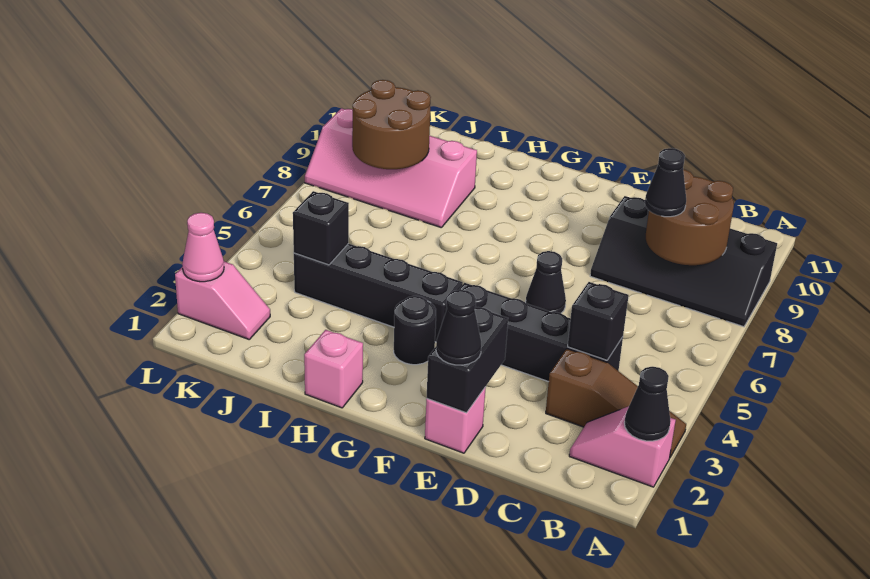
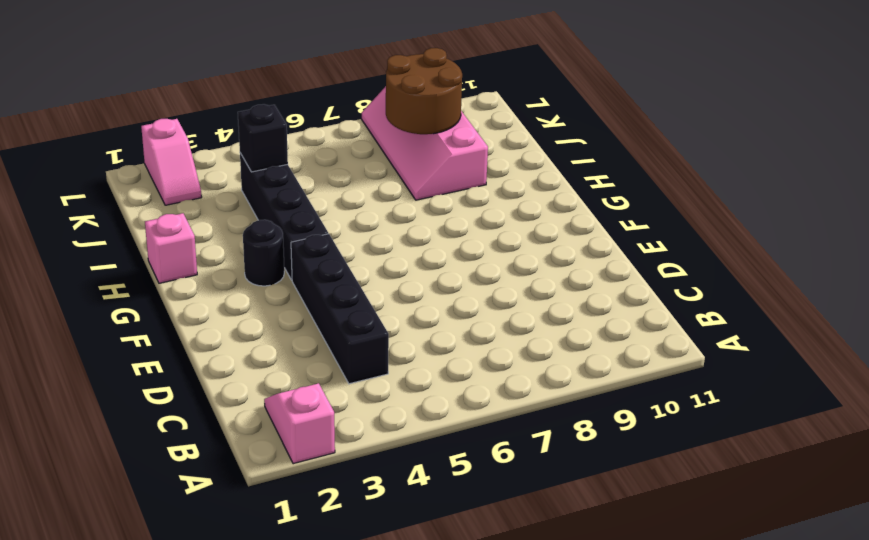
none -> brown slope A3:C3 level 1 top C
none -> black slope A8:D9 level 1 top 9
none -> pink brick E1 level 1

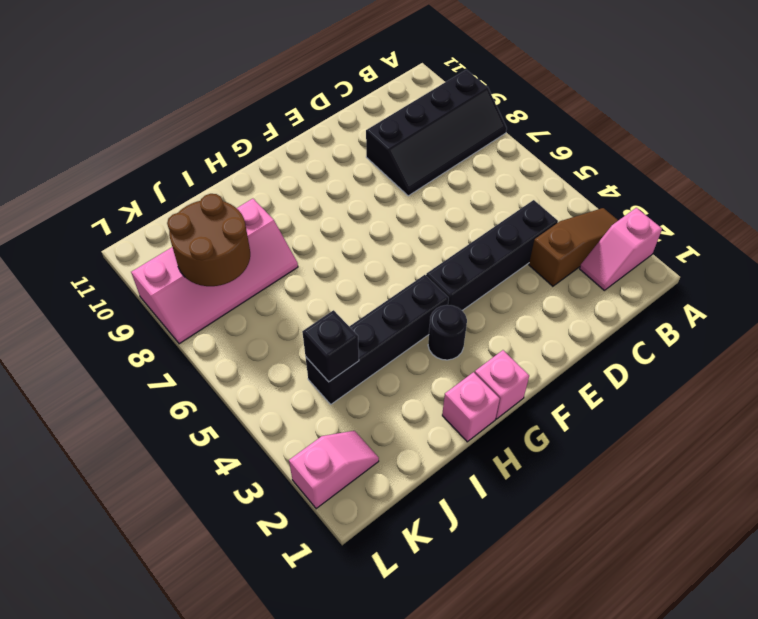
pink brick G1 level 1 -> pink brick E1 level 1
none -> black cone E6 level 1
none -> black cone A2 level 2
none -> brown round brick B8:C9 level 2

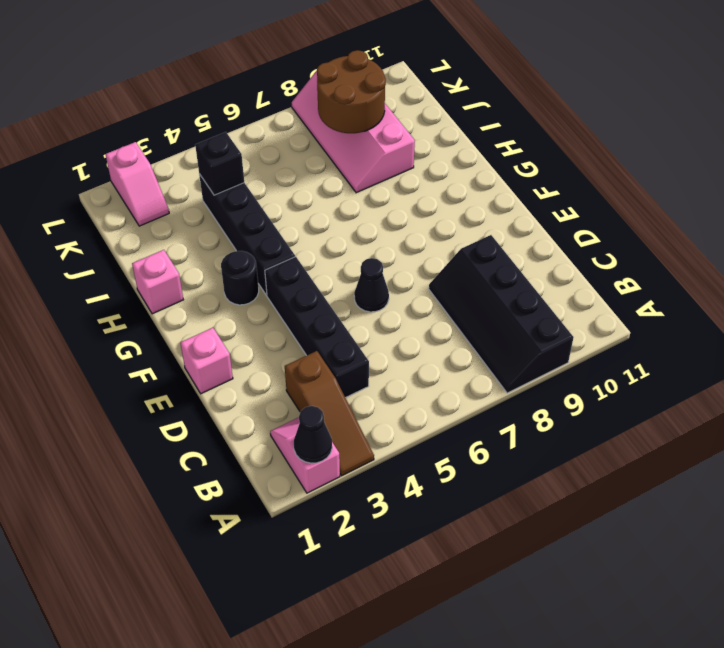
none -> brown round brick B8:C9 level 2
none -> black brick C4 level 2
none -> black brick E1:E2 level 2

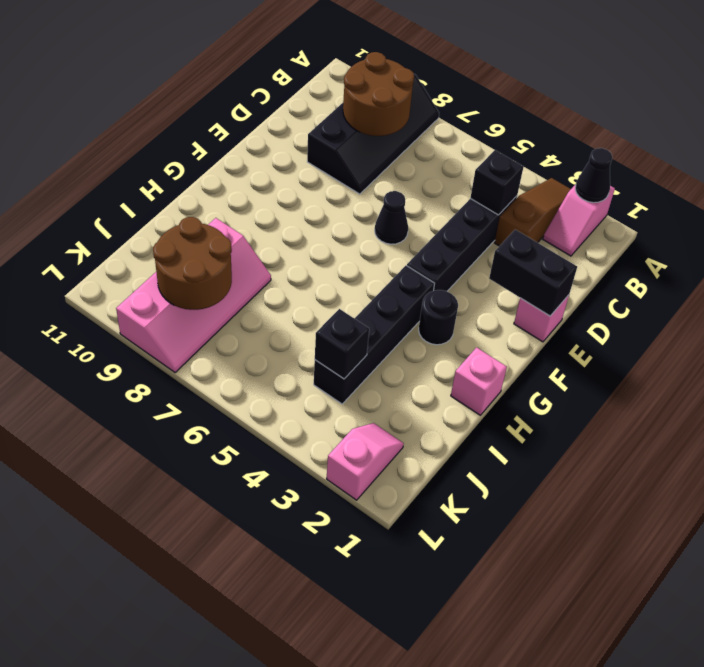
none -> pink cone L2 level 2
none -> black cone C8 level 3
none -> black cone E1 level 3

